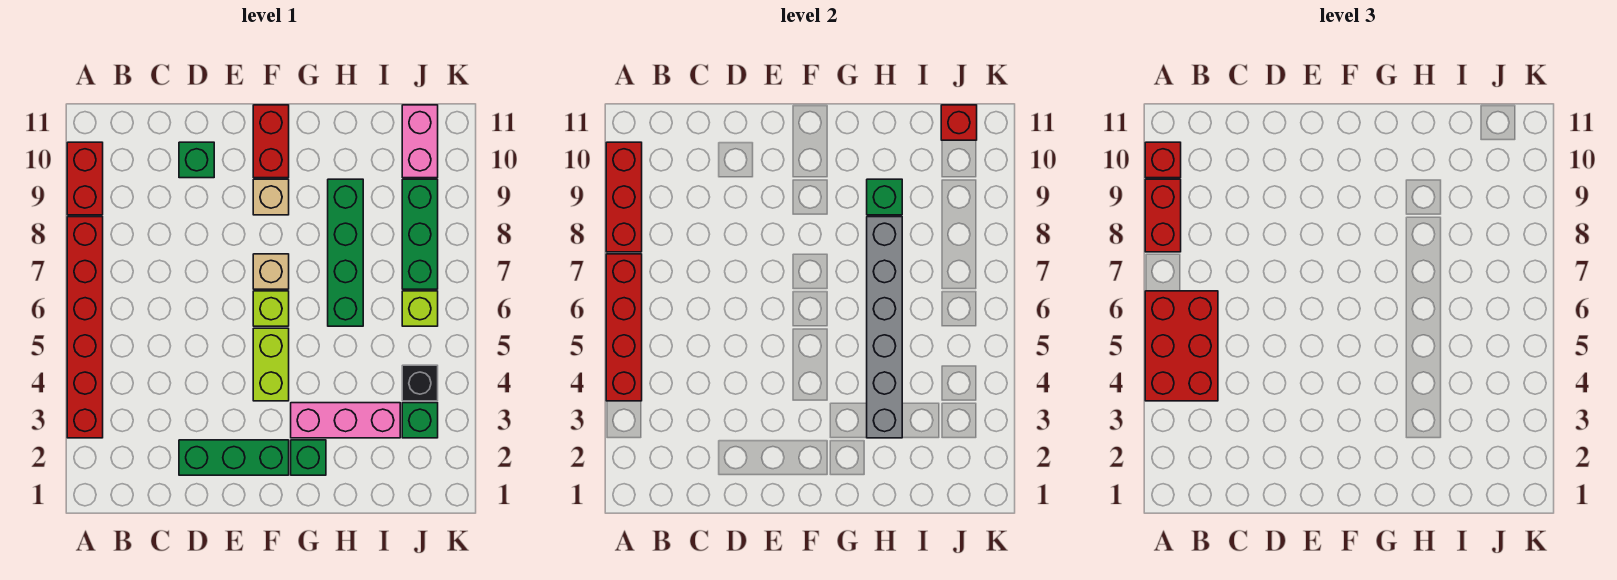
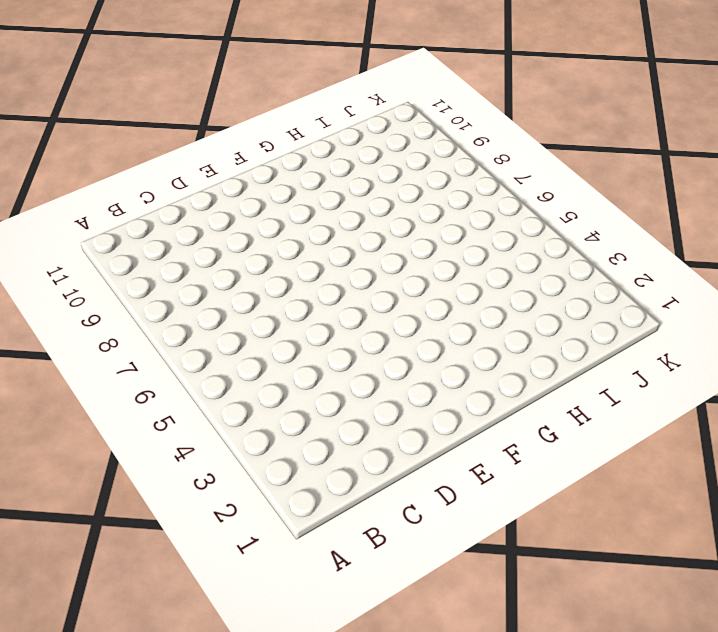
none -> red brick A3:A8 level 1
none -> red brick A9:A10 level 1
none -> green brick D2:F2 level 1

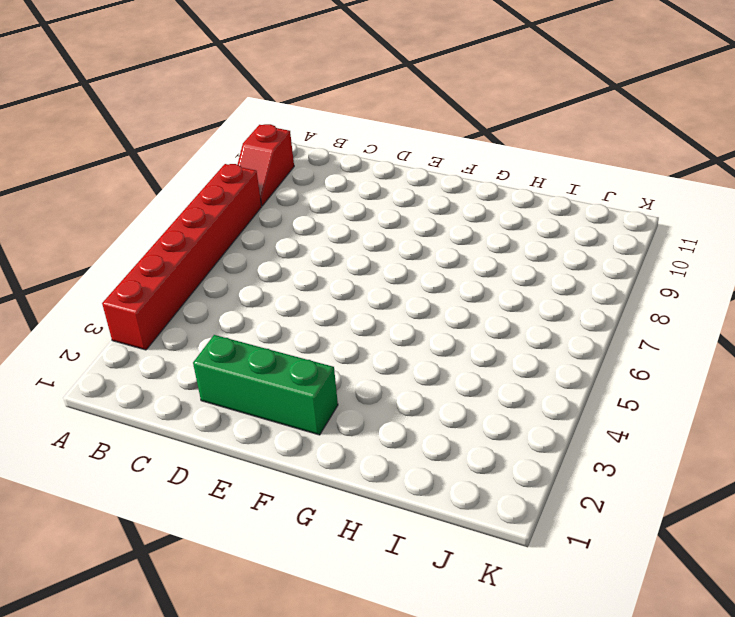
red slope A9:A10 level 1 top 10 -> red brick A9:A10 level 1
none -> green brick D10 level 1
none -> lime brick F4:F5 level 1
none -> lime brick F6 level 1

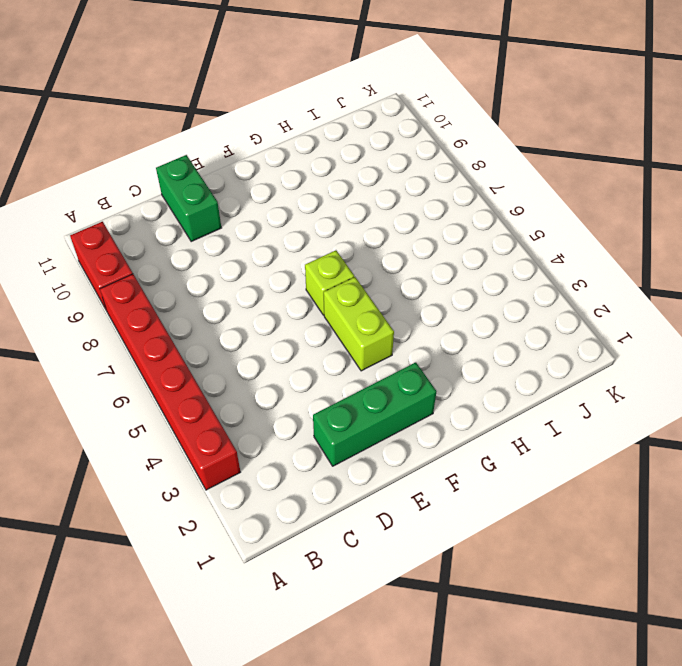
green brick D10:D11 level 1 -> green brick D10 level 1
none -> tan brick F7 level 1
none -> tan brick F9 level 1
none -> red brick F10:F11 level 1

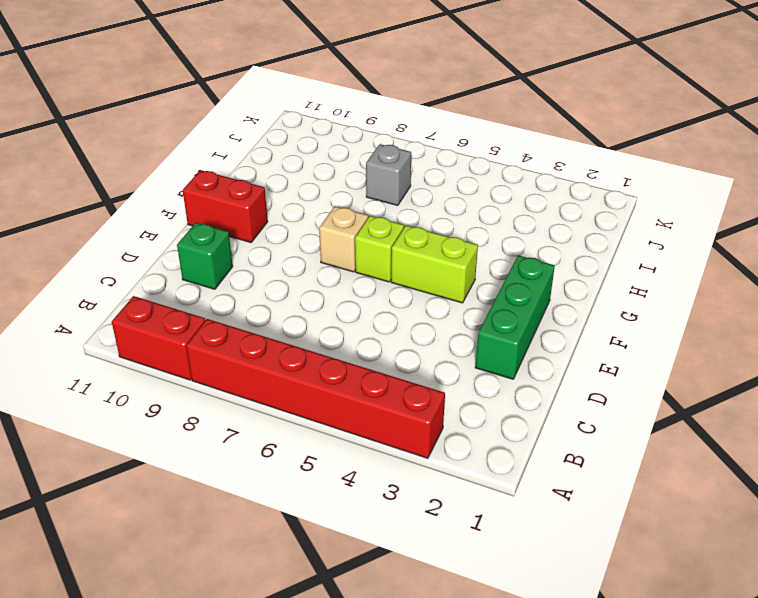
grey brick I7 level 1 -> none
none -> tan brick F9 level 1
none -> green brick G2 level 1
none -> pink brick G3:I3 level 1

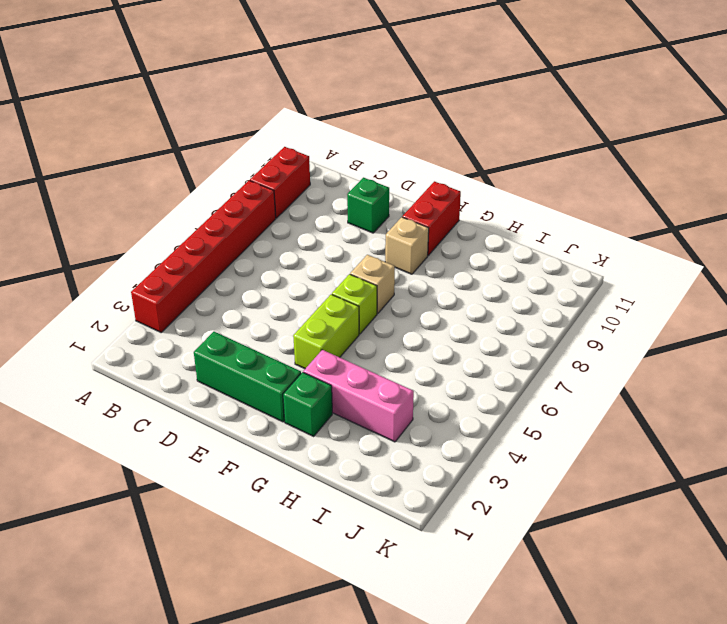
none -> green brick H6:H9 level 1
none -> green brick J3 level 1
none -> black brick J4 level 1

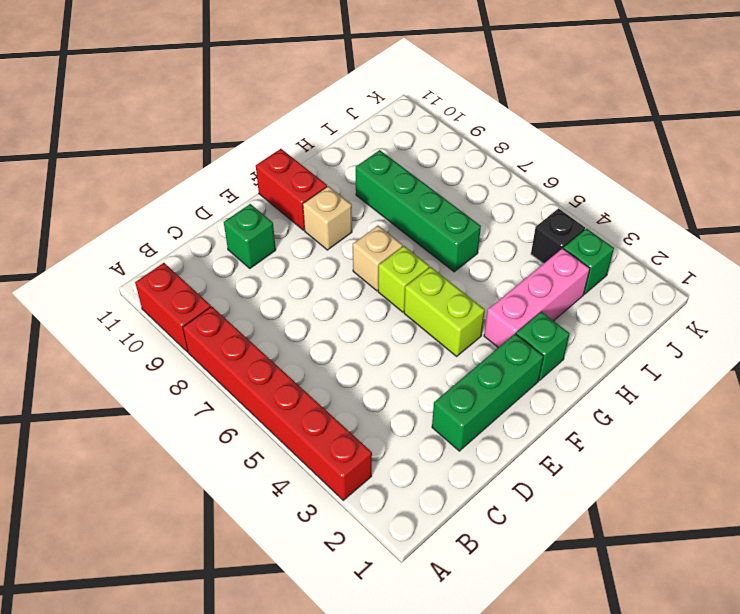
none -> lime brick J6 level 1
none -> green brick J7:J9 level 1
none -> pink brick J10:J11 level 1

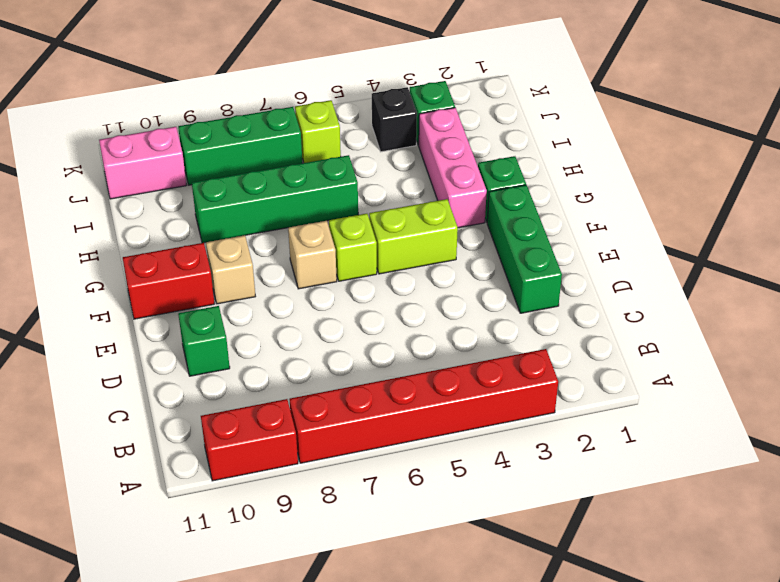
none -> red brick A4:A7 level 2
none -> red brick A8:A10 level 2
none -> grey brick H3:H8 level 2

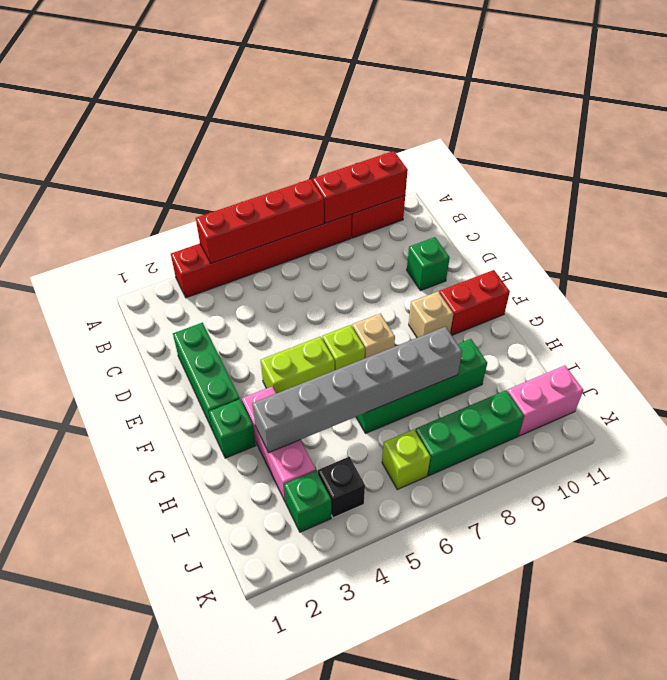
none -> green brick H9 level 2
none -> red brick J11 level 2
none -> red brick A4:B6 level 3

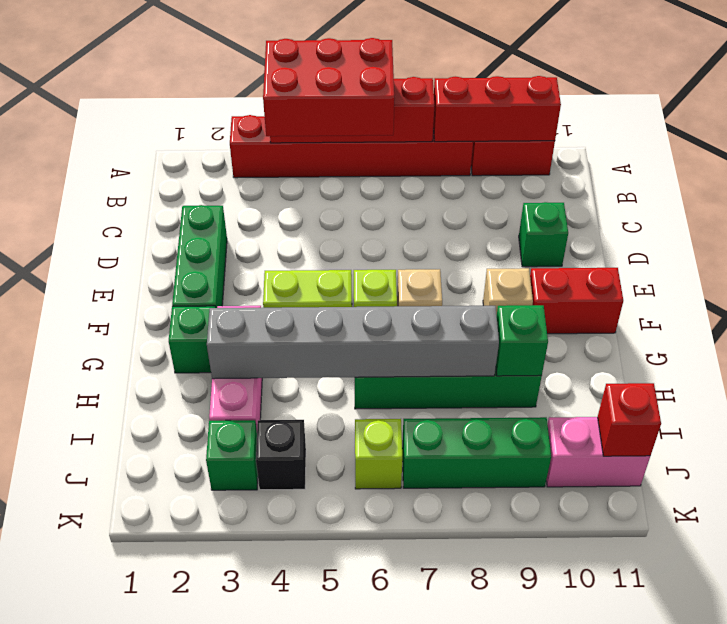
none -> red brick A8:A9 level 3
none -> red brick A10 level 3

